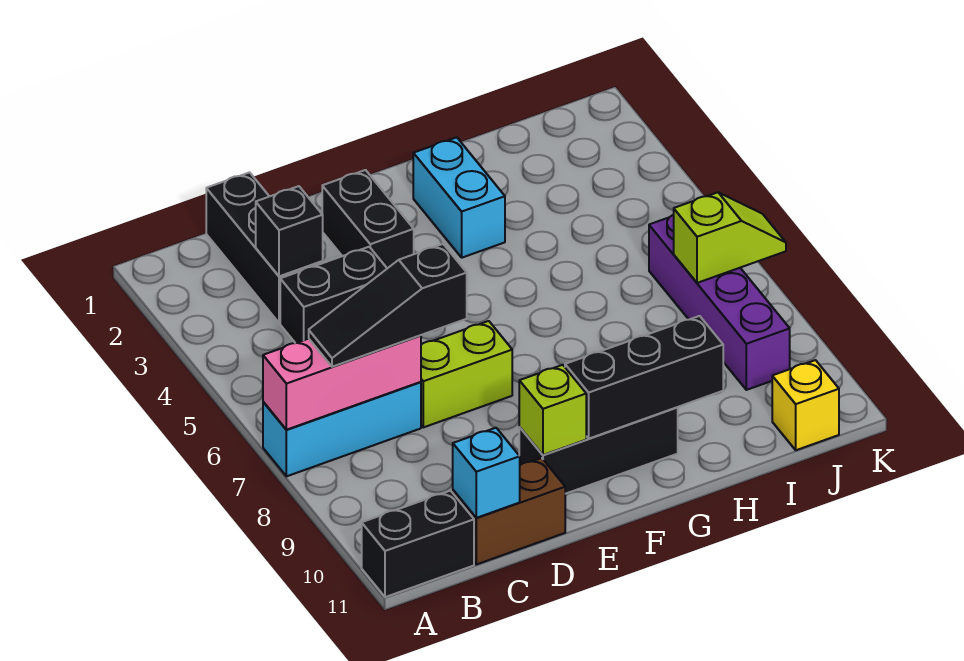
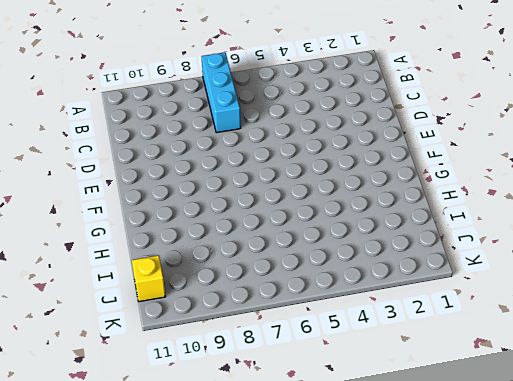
none -> black brick A11:B11 level 1
none -> black brick C1:C3 level 1
none -> black brick C4:D4 level 1

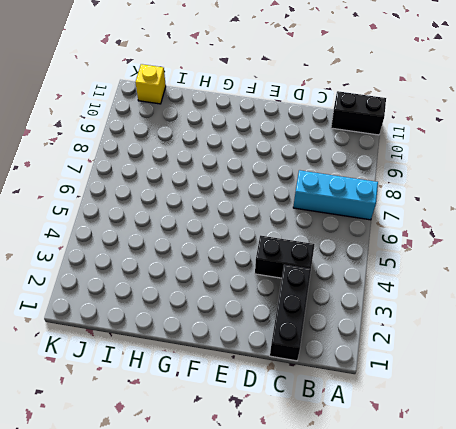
none -> brown brick C11:D11 level 1
none -> lime brick D7:E7 level 1
none -> black brick E2:E3 level 1

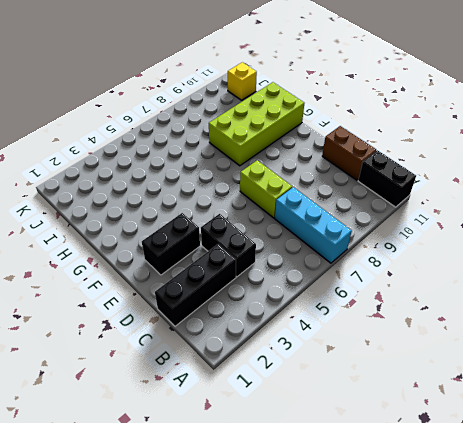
lime brick G8:H11 level 1 -> black brick E10:G10 level 1
none -> cyan brick G2:G3 level 1
none -> purple brick J6:J9 level 1
none -> pink brick A7:C7 level 2

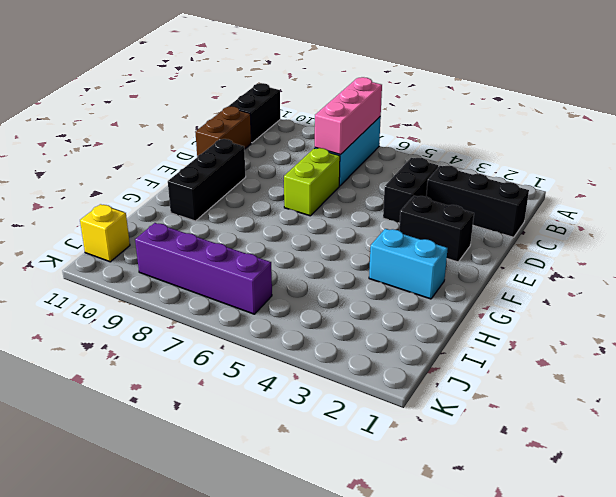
none -> black brick C3 level 2
none -> cyan brick C11 level 2
none -> lime brick E10 level 2

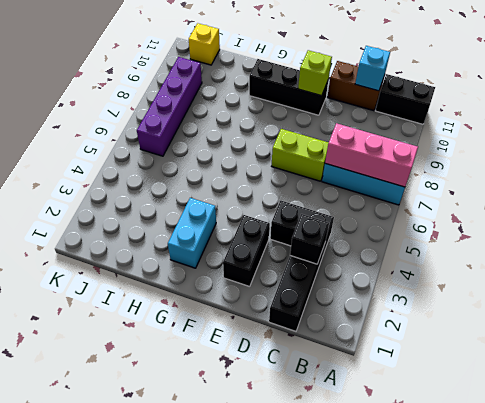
none -> black brick F10:H10 level 2
none -> lime slope J7:K7 level 2 top J
none -> black slope B7:D7 level 3 top D

